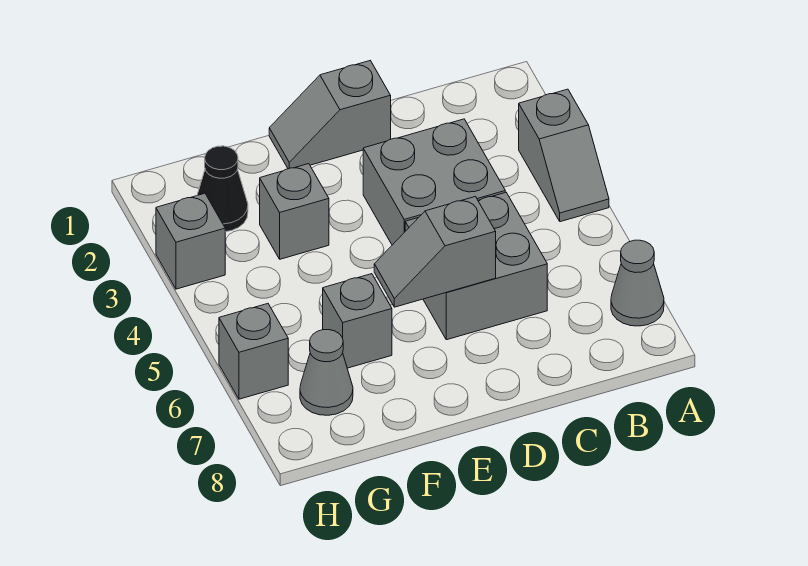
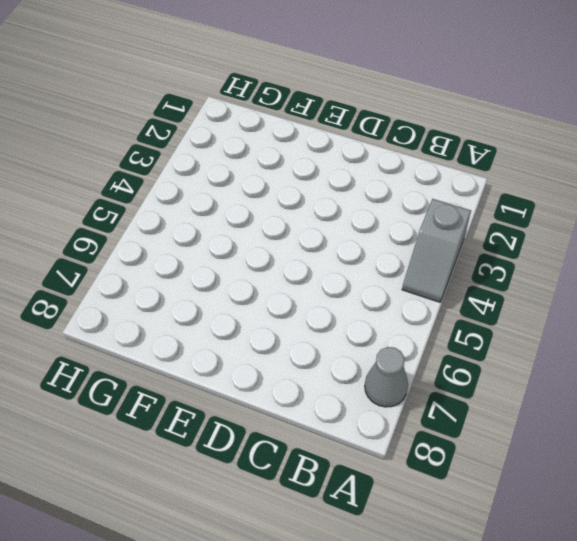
none -> grey brick C3:D4 level 1
none -> grey brick C5:D6 level 1
none -> grey slope D1:E1 level 1 top D

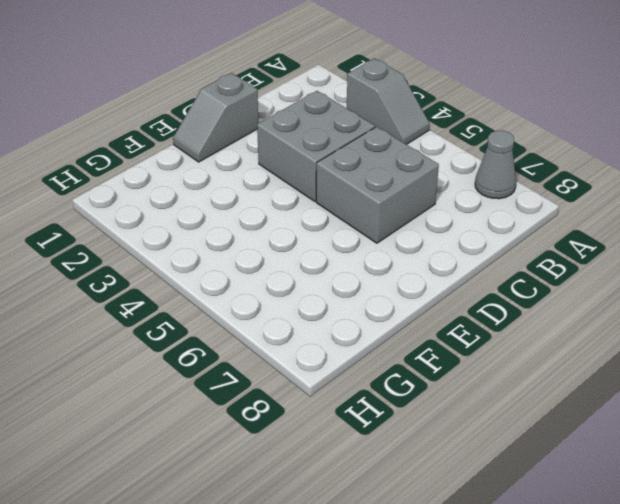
none -> grey brick F3 level 1
none -> grey brick F6 level 1
none -> black cone G2 level 1

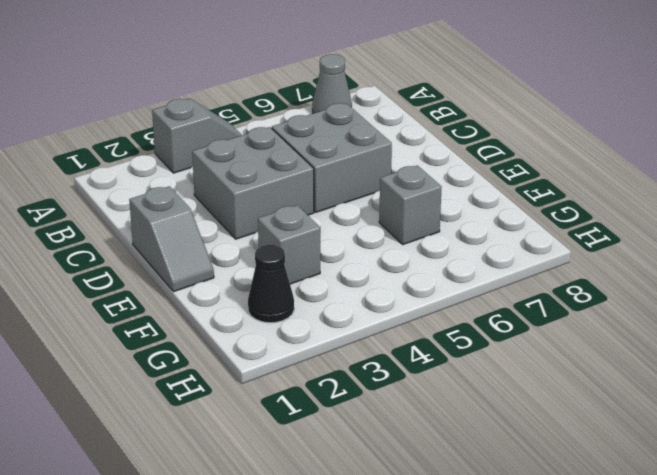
none -> grey cone G7 level 1
none -> grey brick H3 level 1
none -> grey brick H6 level 1

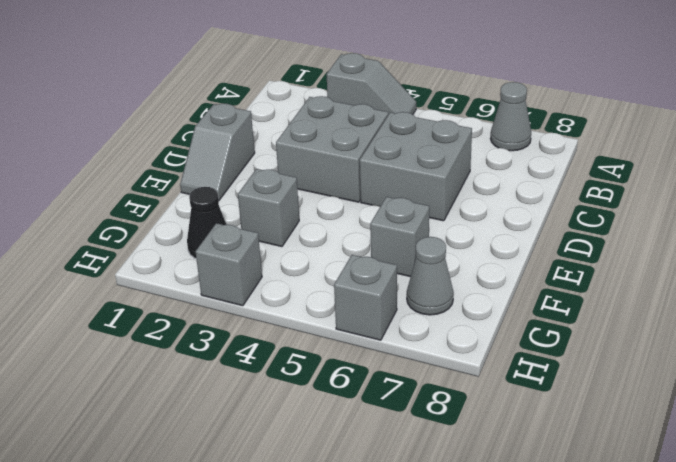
none -> grey slope D6:E6 level 2 top D

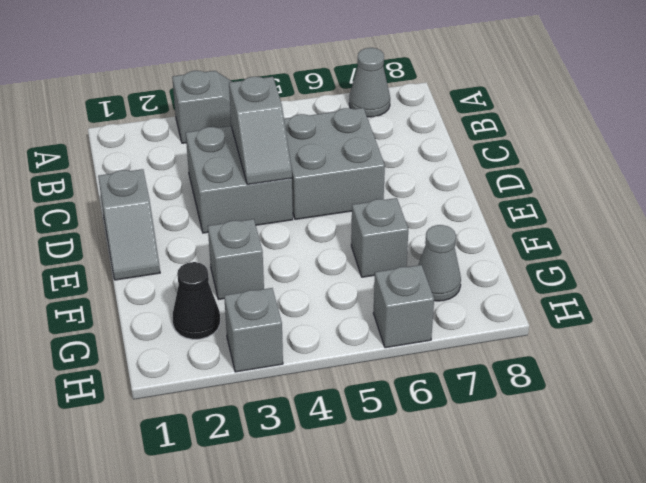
grey slope C4:D4 level 2 top C -> grey slope D6:E6 level 2 top D

